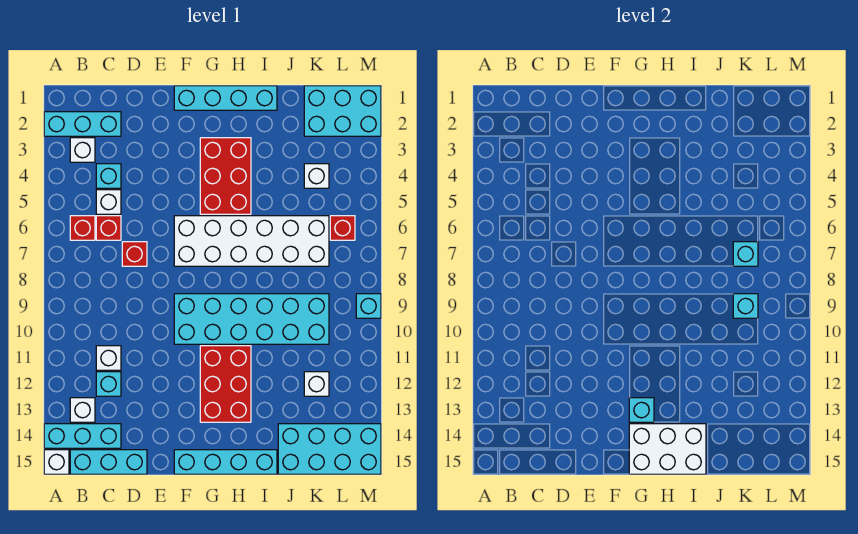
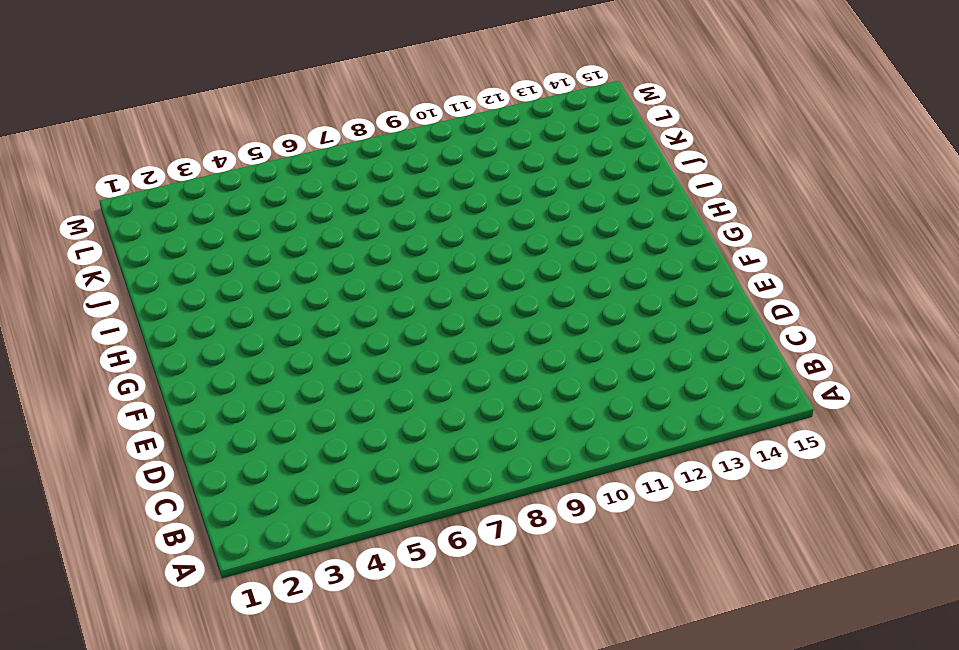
none -> cyan brick A2:C2 level 1
none -> cyan brick A14:C14 level 1
none -> white brick A15 level 1

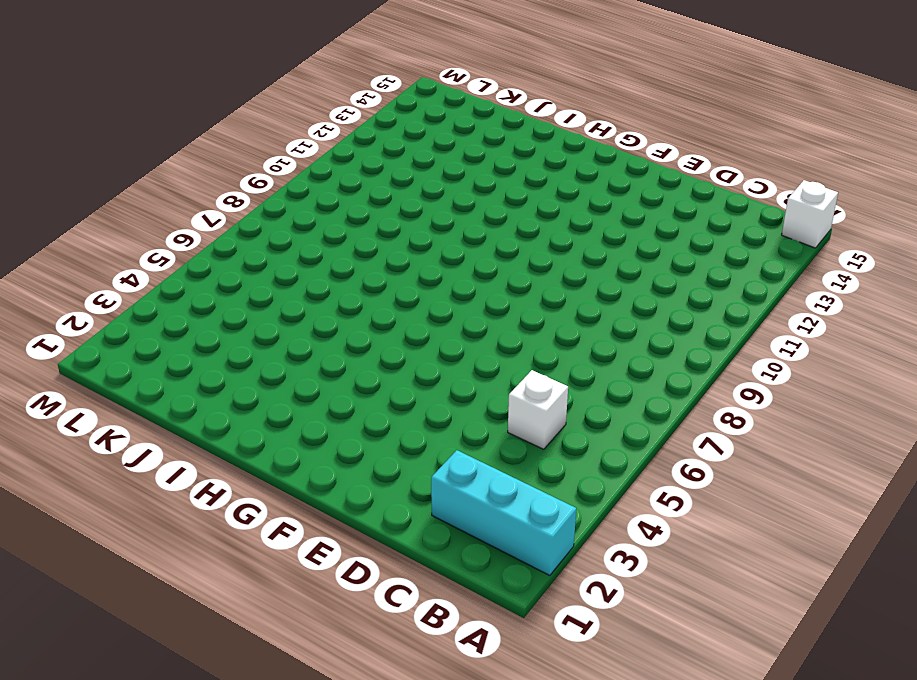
none -> cyan brick A14:C14 level 1
none -> white brick B3 level 1
none -> red brick B6 level 1

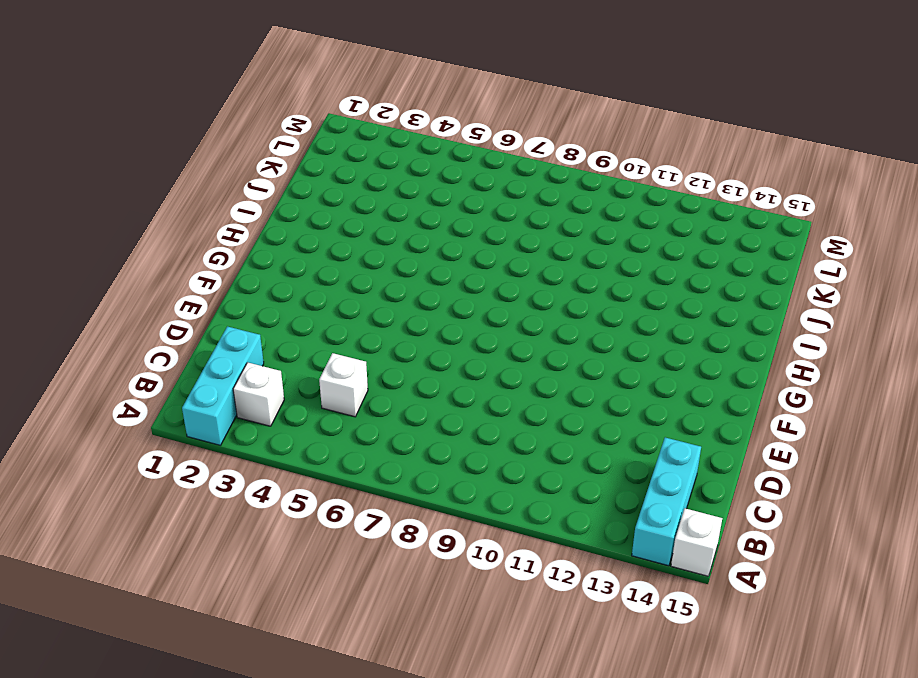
none -> red brick B6 level 1
none -> white brick B13 level 1
none -> cyan brick B15:D15 level 1

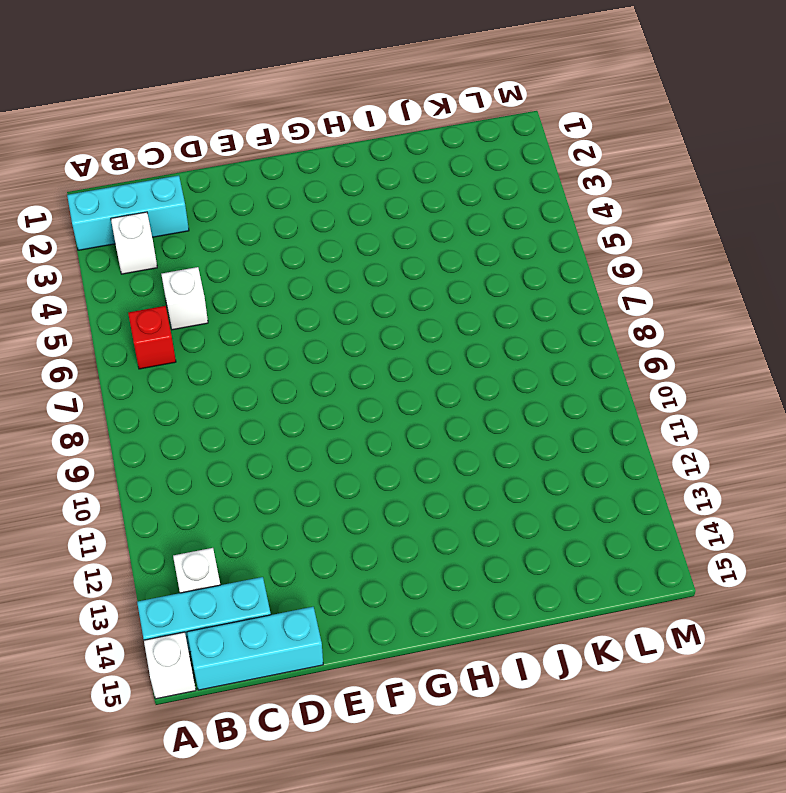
none -> cyan brick C4 level 1
none -> red brick C6 level 1
none -> white brick C11 level 1

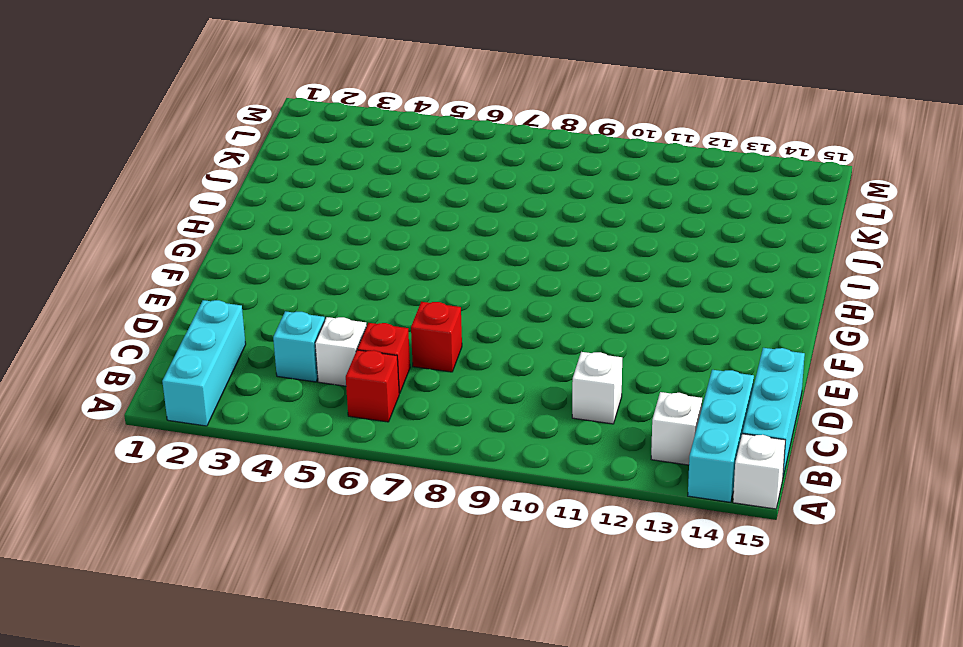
none -> white brick B3 level 1
none -> cyan brick C12 level 1
none -> cyan brick F1:I1 level 1

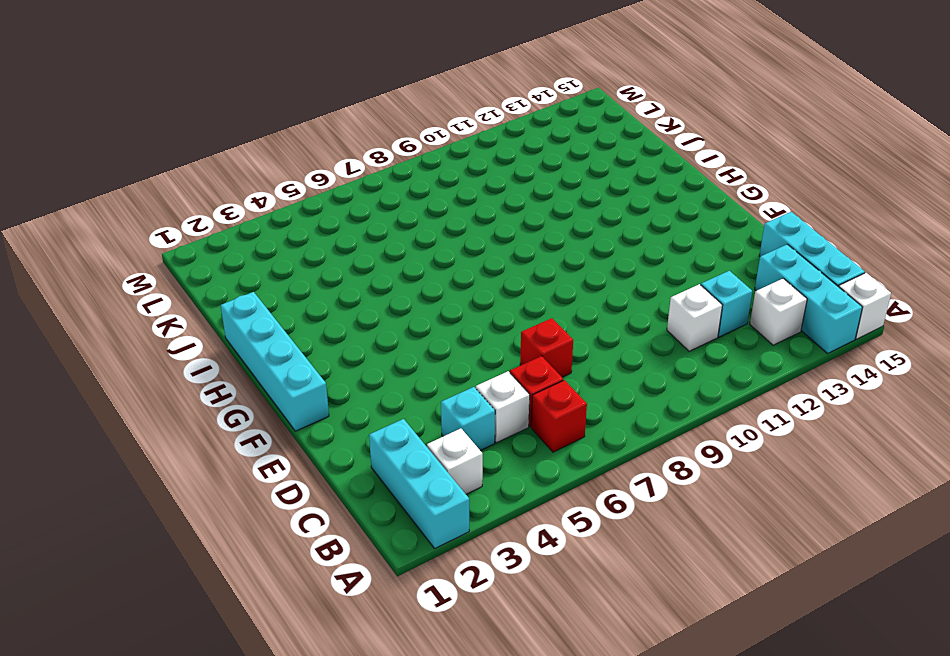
none -> white brick F6:K7 level 1
none -> cyan brick F9:K10 level 1
none -> cyan brick F15:I15 level 1

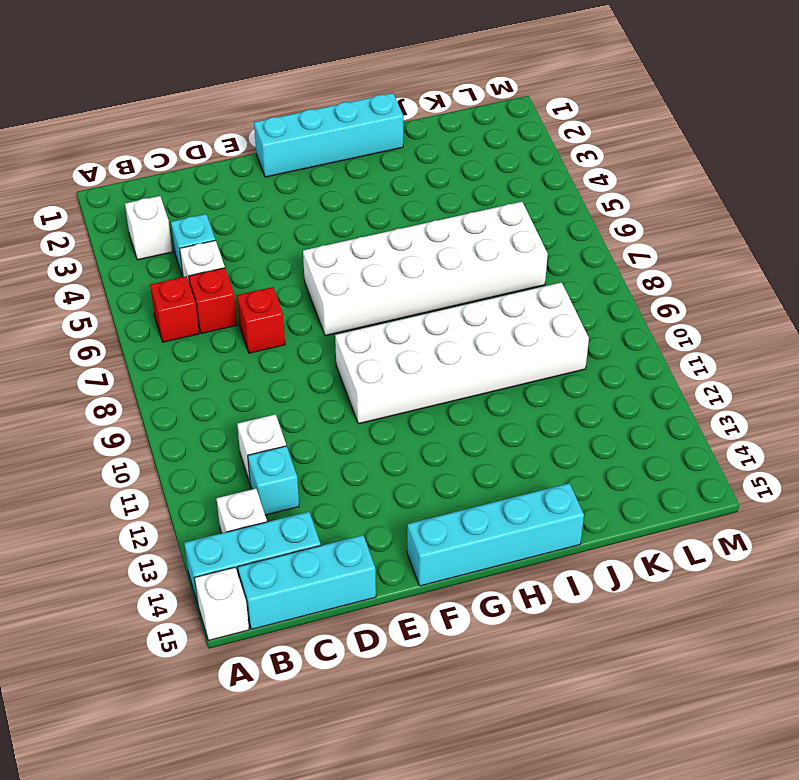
white brick F9:K10 level 1 -> cyan brick F9:K10 level 1
none -> cyan brick A2:C2 level 1
none -> red brick G3:H5 level 1
none -> red brick G11:H13 level 1

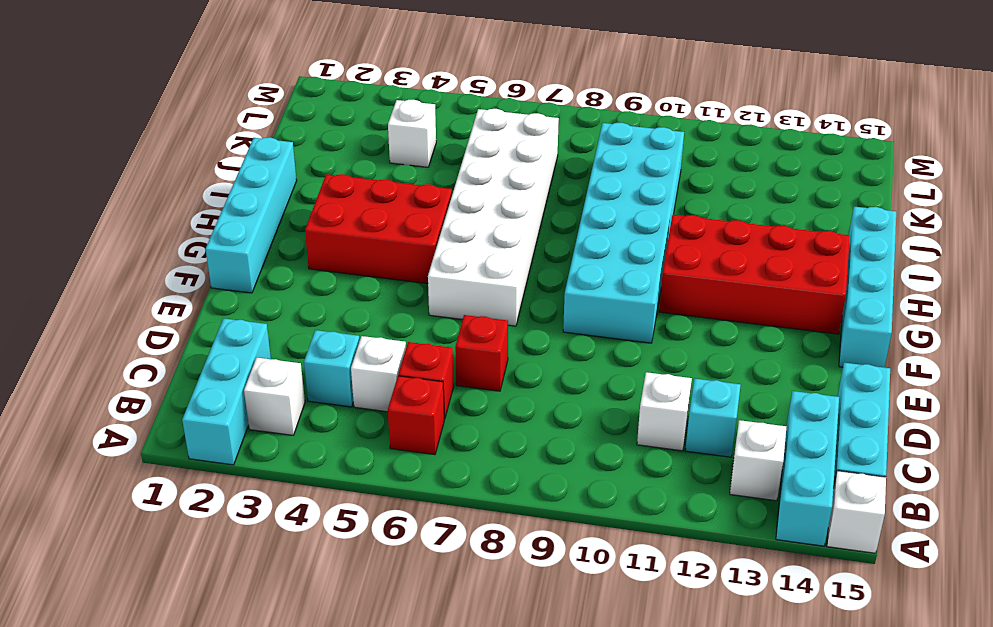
red brick G11:H14 level 1 -> red brick G11:H13 level 1
none -> cyan brick J14:M15 level 1
none -> cyan brick K1:M2 level 1
none -> white brick K12 level 1

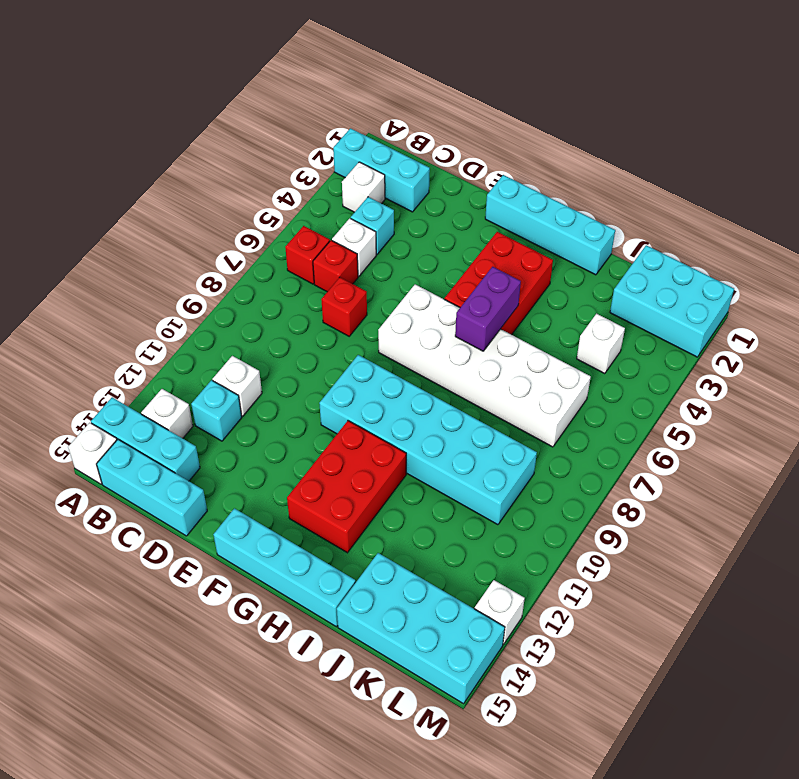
purple brick H5:H6 level 2 -> none
white brick M13 level 1 -> white brick K12 level 1
none -> red brick L6 level 1
none -> cyan brick M9 level 1
none -> cyan brick G13 level 2

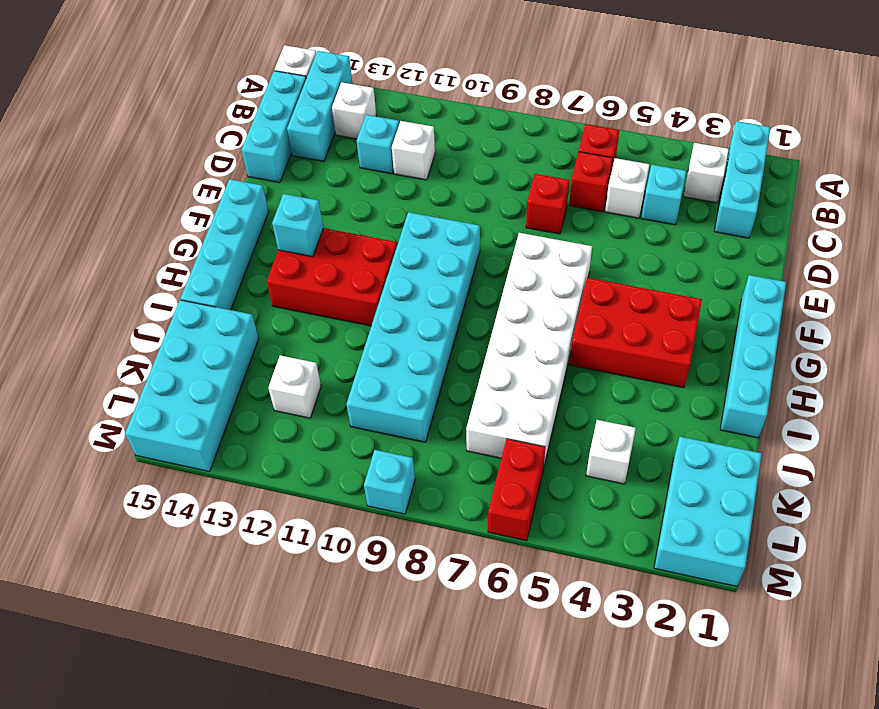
red brick L6:M6 level 1 -> red brick L6 level 1
none -> white brick G14:I15 level 2
none -> cyan brick K7 level 2
none -> cyan brick K9 level 2

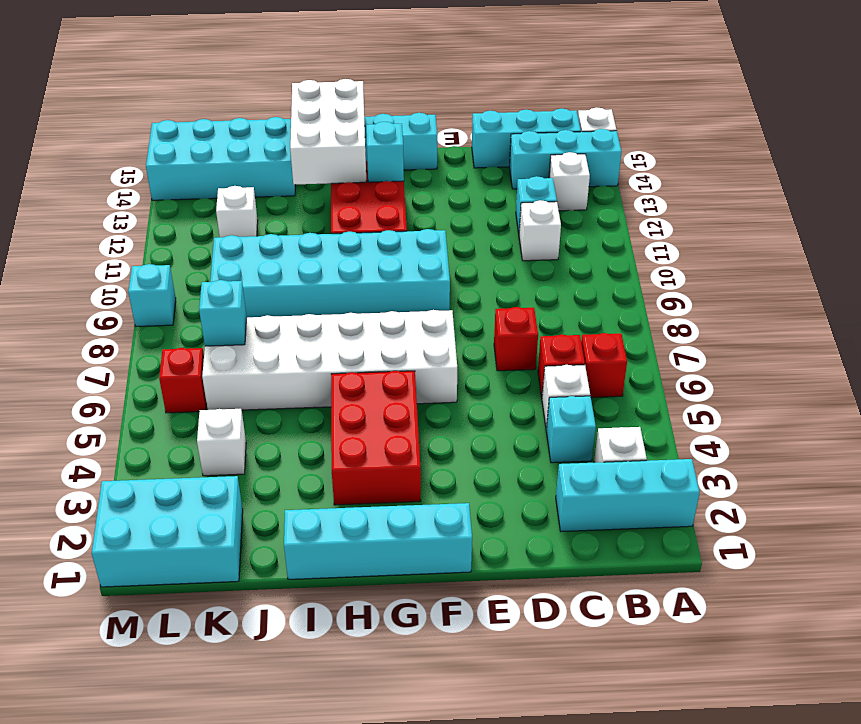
white brick H13:I15 level 2 -> white brick G14:I15 level 2
none -> cyan brick K9 level 2

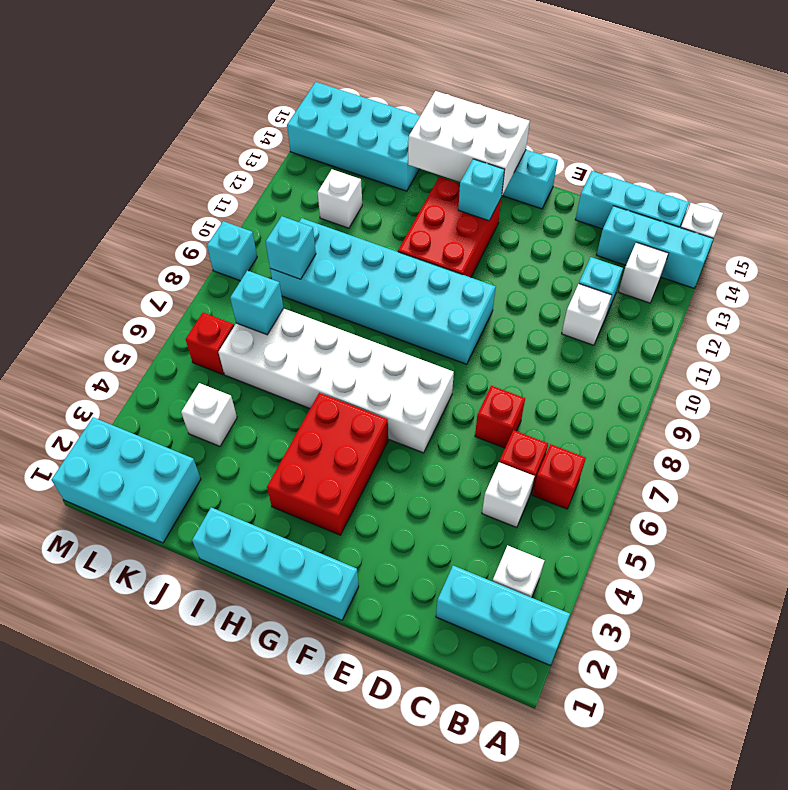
none -> cyan brick C4 level 1

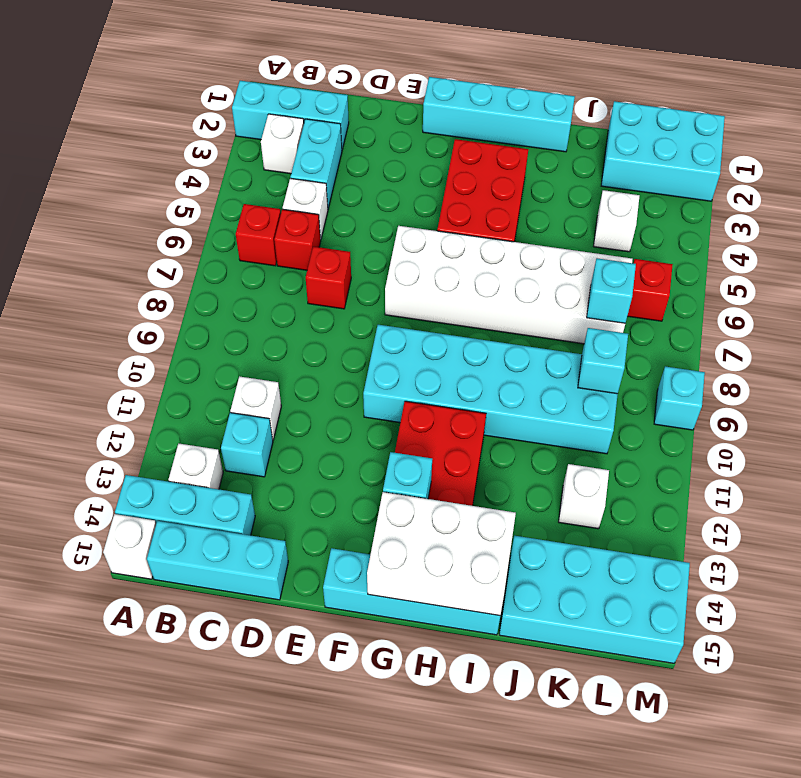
cyan brick C3:C4 level 1 -> cyan brick C4 level 1

